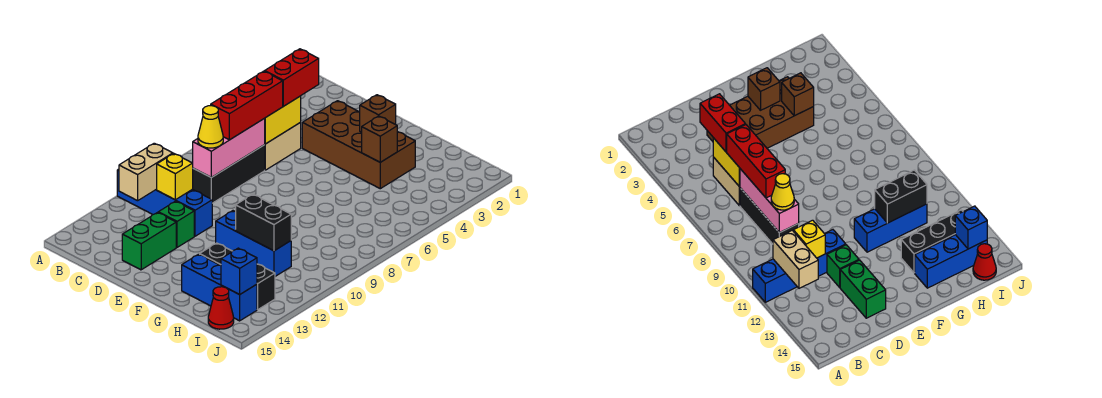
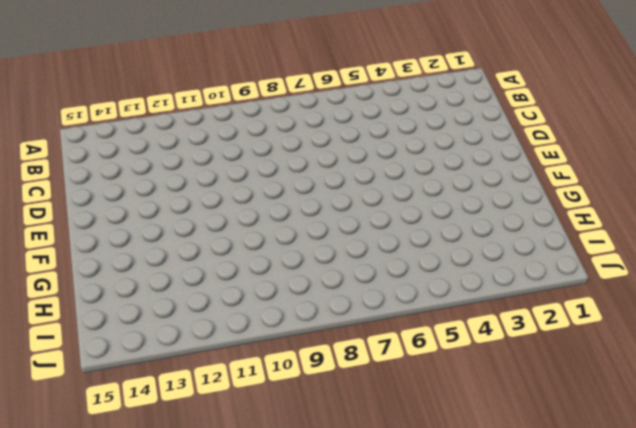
none -> blue brick A11:D11 level 1
none -> tan brick C5:C6 level 1
none -> black brick C7:C9 level 1

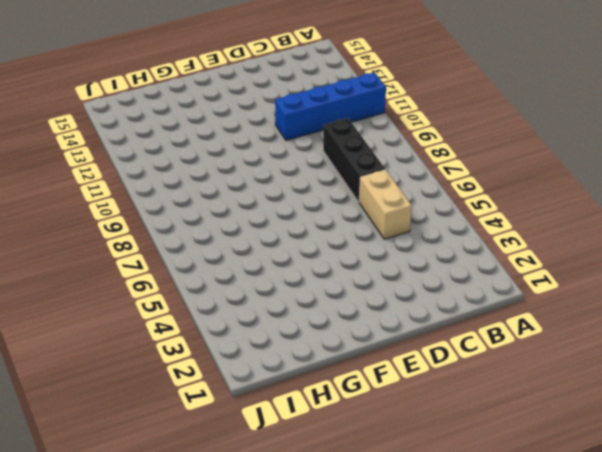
none -> brown brick D3:G4 level 1
none -> green brick D12 level 1
none -> green brick D13:D14 level 1

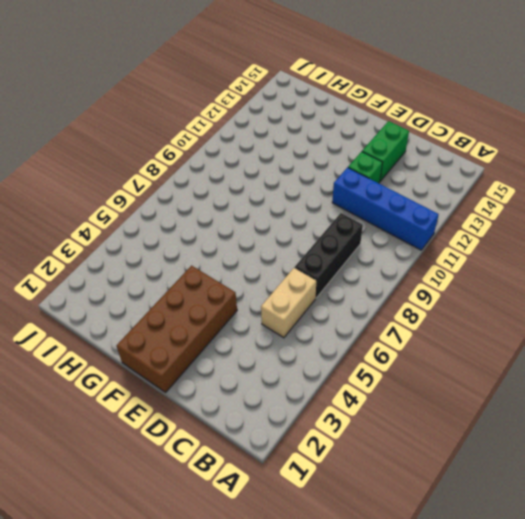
brown brick E1:F4 level 1 -> brown brick D3:G4 level 1
none -> blue brick F11:H11 level 1
none -> black brick G13:I13 level 1
none -> blue brick G14:I14 level 1

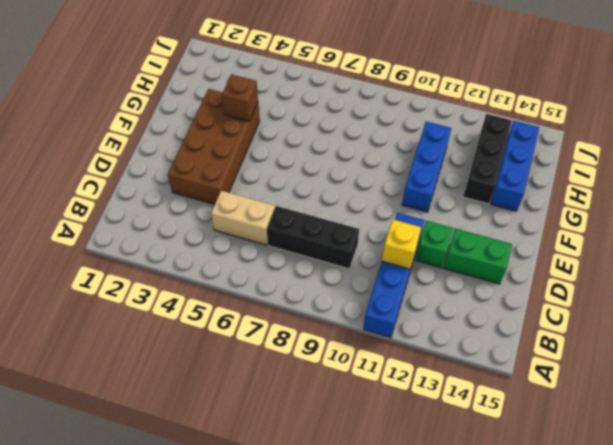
none -> red cone I15 level 1
none -> tan brick B11:B12 level 2
none -> yellow brick C5:C6 level 2

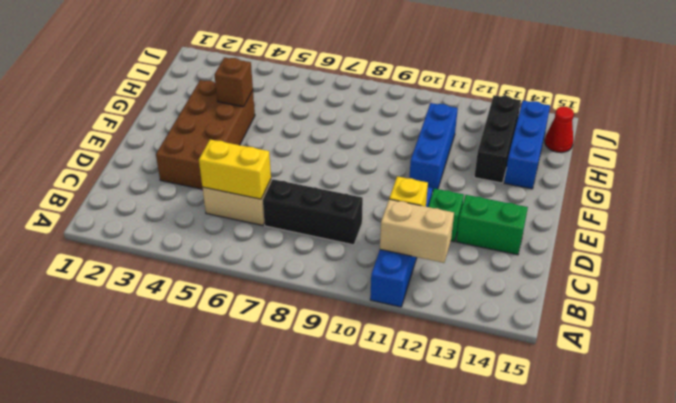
none -> pink brick C7:C9 level 2
none -> brown brick F3 level 2
none -> black brick G11:H11 level 2

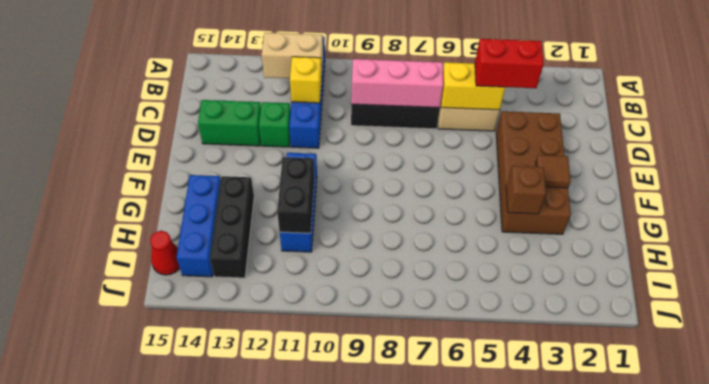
brown tile F3 level 2 -> brown brick F3 level 2
none -> blue brick I14 level 2
none -> red brick C6:C8 level 3
none -> yellow cone C9 level 3

